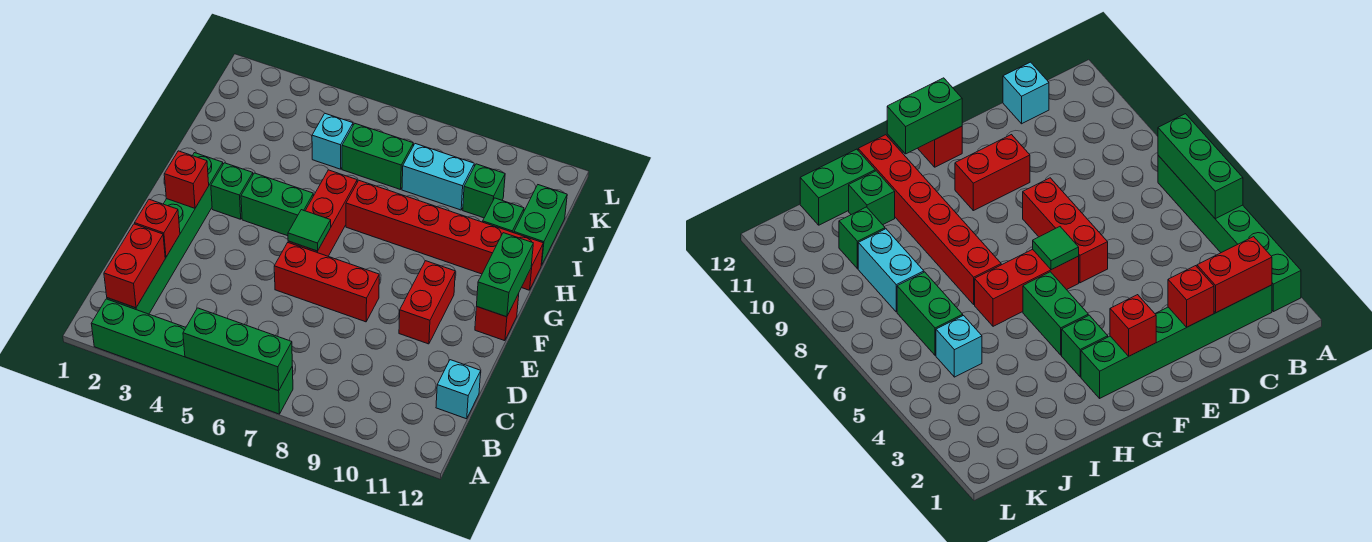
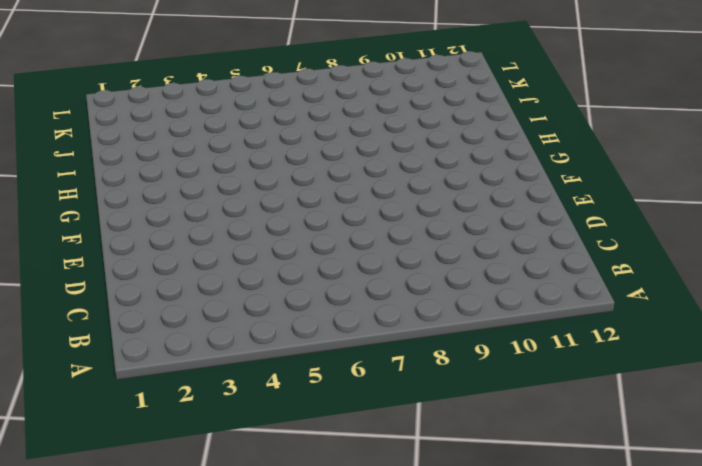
none -> green brick A2:A7 level 1
none -> green brick B2:G2 level 1
none -> cyan brick C12 level 1

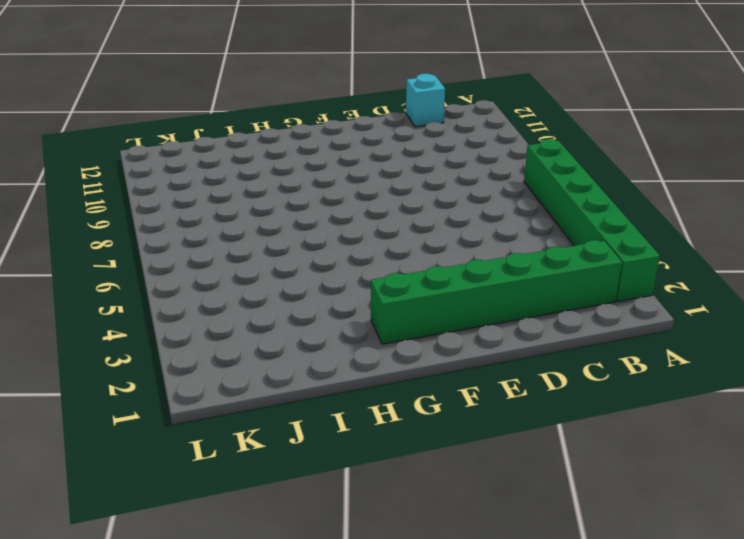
none -> red brick E6:E8 level 1
none -> red brick E10:F10 level 1
none -> red brick F6:H6 level 1

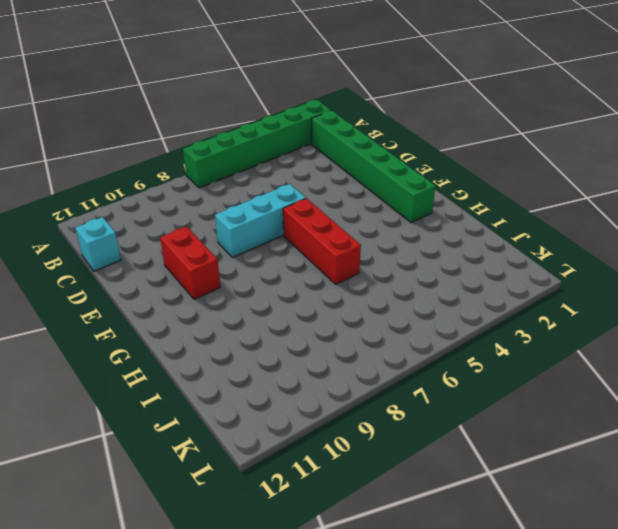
cyan brick E6:E8 level 1 -> red brick E6:E8 level 1
none -> red brick F12 level 1
none -> green brick G3 level 1
none -> green brick G4:G5 level 1

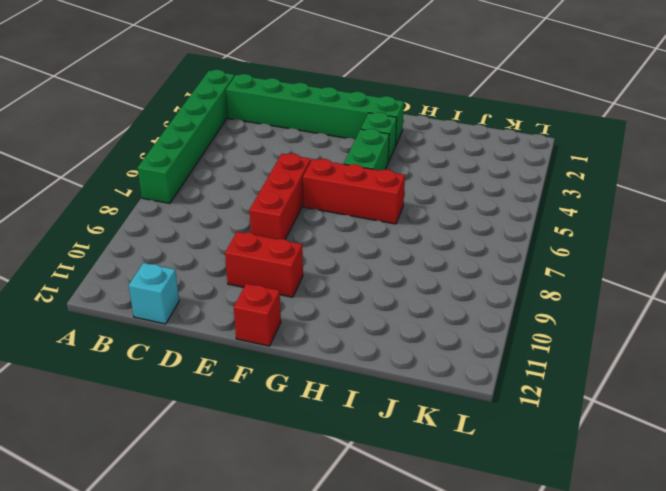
none -> red brick H7:H12 level 1
none -> green brick I11 level 1
none -> green brick I12:J12 level 1

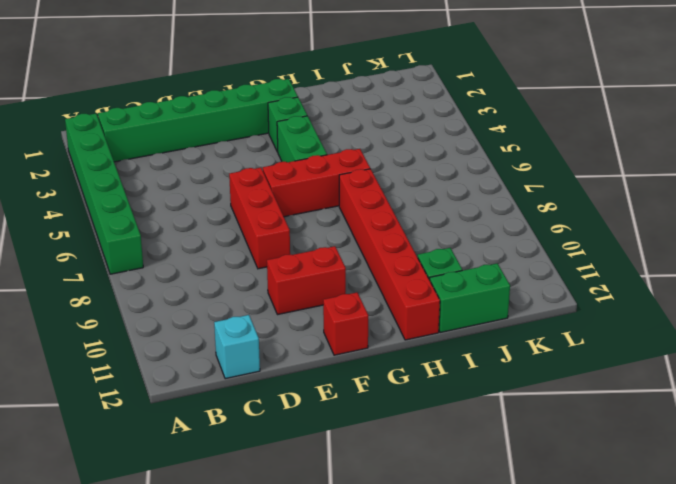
none -> cyan brick J5 level 1
none -> green brick J6:J7 level 1
none -> cyan brick J8:J9 level 1

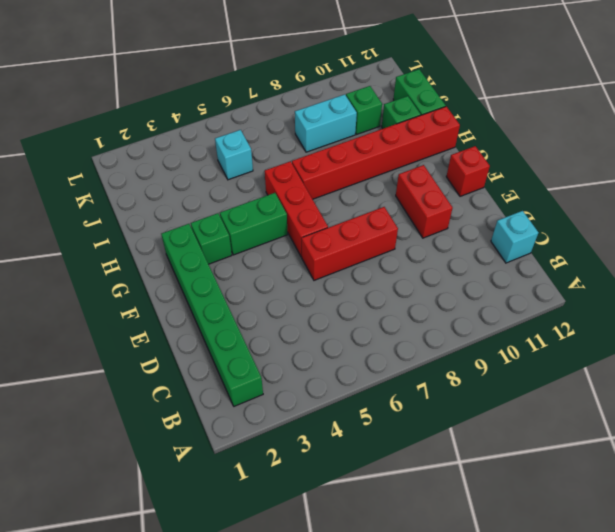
none -> green brick A2:A7 level 1
none -> green brick J6:J7 level 1
none -> green brick A5:A7 level 2

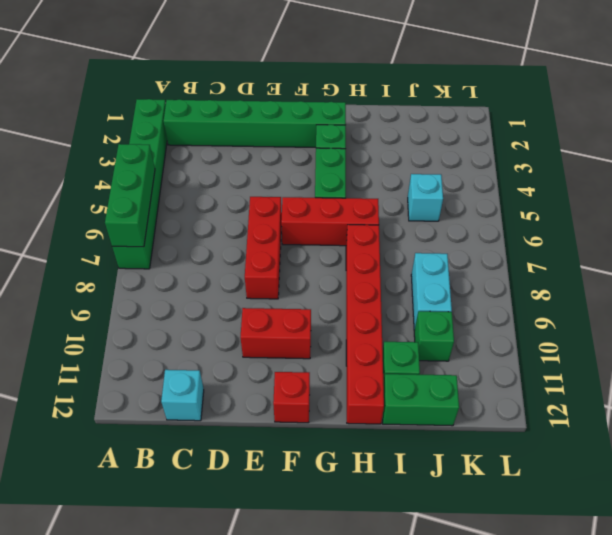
none -> green brick J6:J7 level 1
none -> red brick B2:C2 level 2
none -> red brick D2 level 2

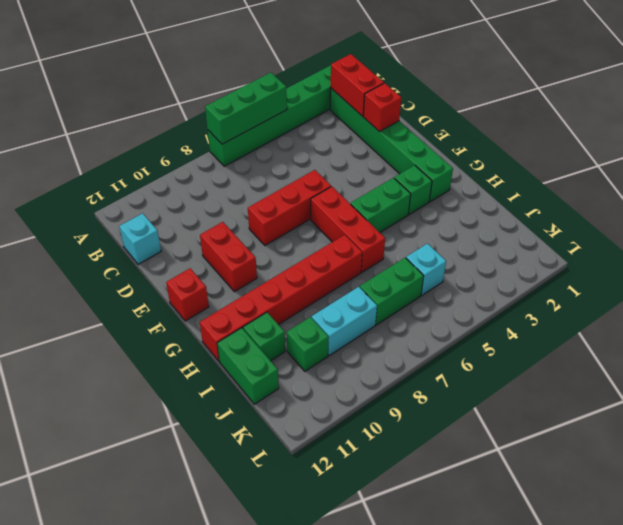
none -> red brick F2 level 2
none -> green tile F6 level 2
none -> green brick F12:G12 level 2

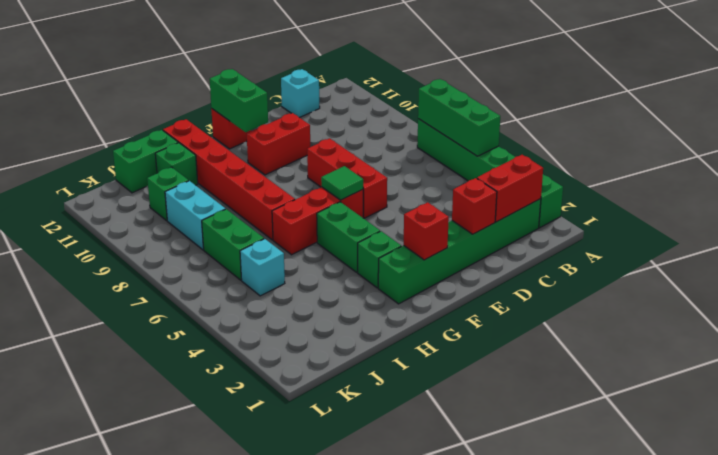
green brick F11:F12 level 2 -> green brick F12:G12 level 2

